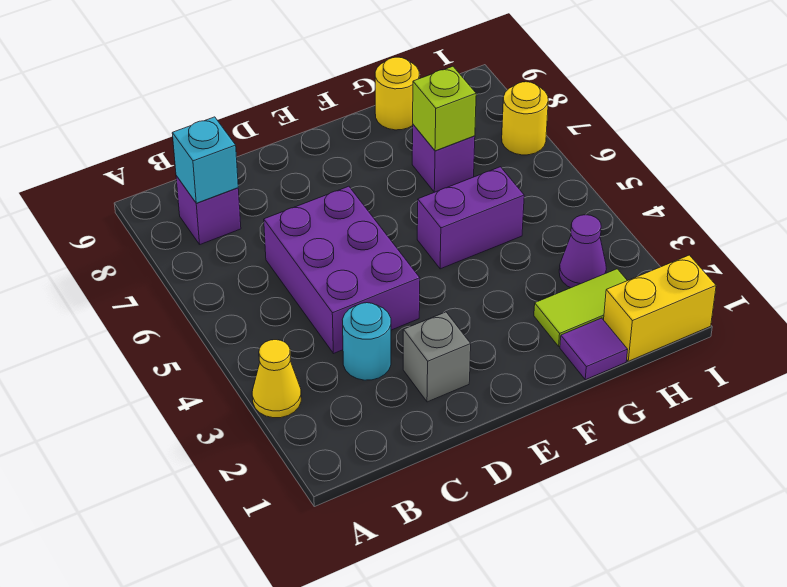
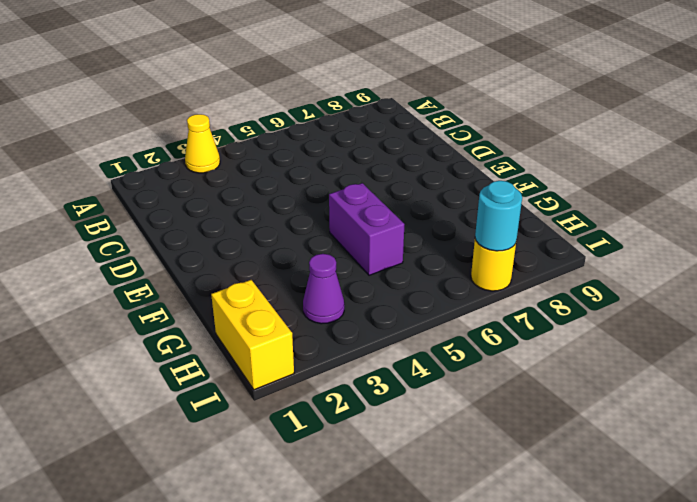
cyan round brick I7 level 2 -> cyan round brick C3 level 1
none -> purple brick B8 level 1
none -> purple brick C4:D6 level 1
none -> grey brick D2 level 1

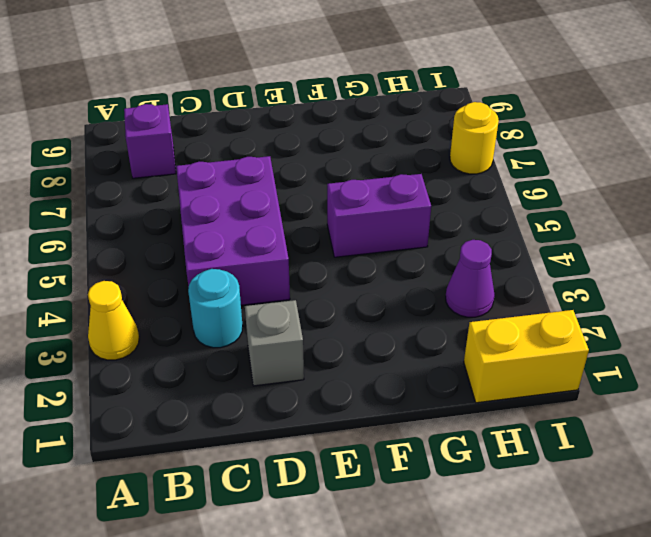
none -> purple tile G1 level 1
none -> lime tile G2:H2 level 1
none -> purple brick G7 level 1

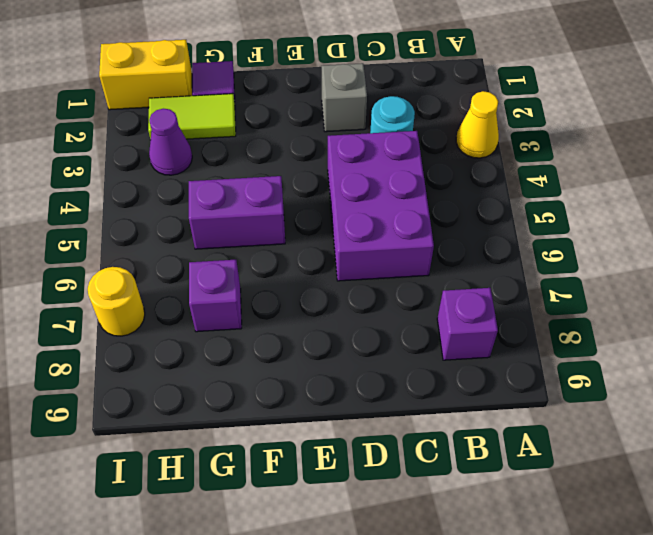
none -> yellow round brick G9 level 1
none -> cyan brick B8 level 2
none -> lime brick G7 level 2

